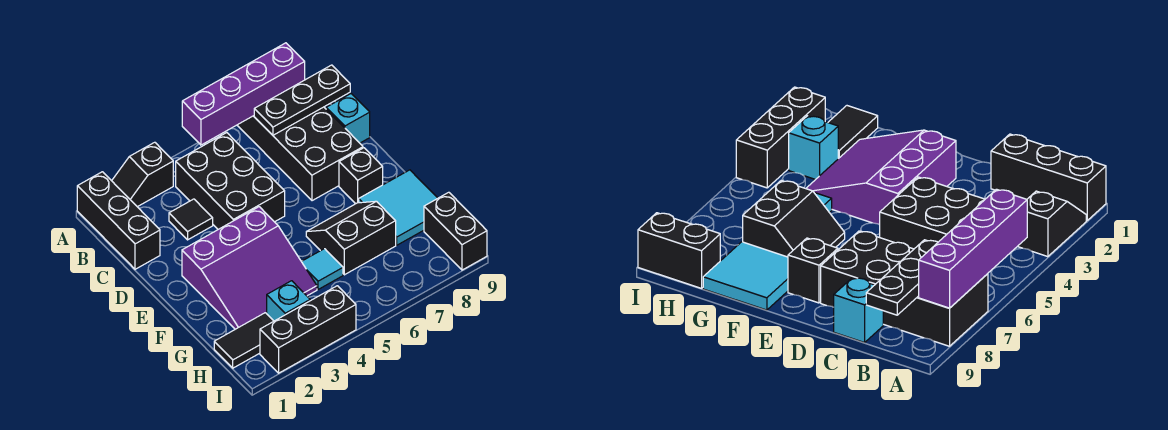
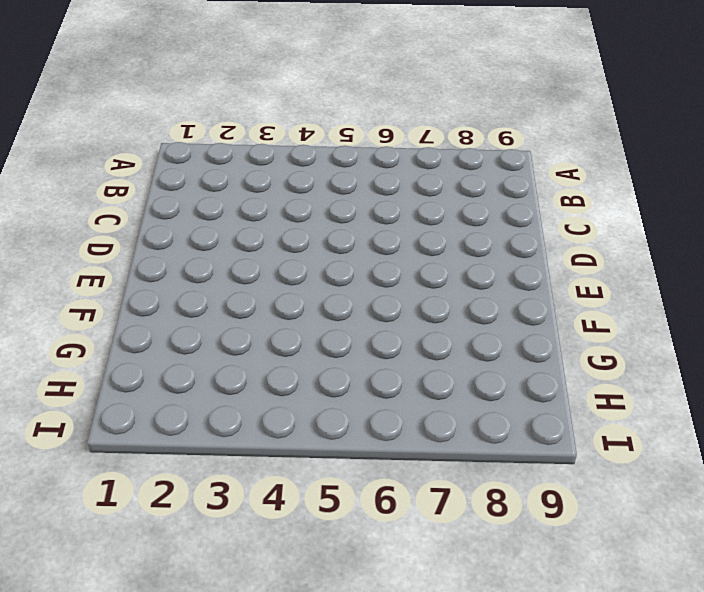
none -> black brick A1:C1 level 1
none -> black slope A2:A3 level 1 top 3
none -> black brick A7:D8 level 1

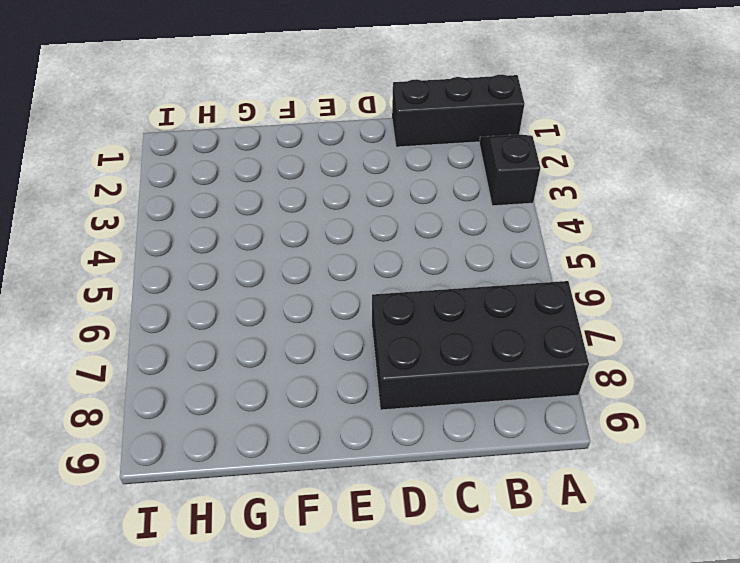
none -> black brick B4:D5 level 1
none -> black tile C3 level 1
none -> cyan brick C9 level 1

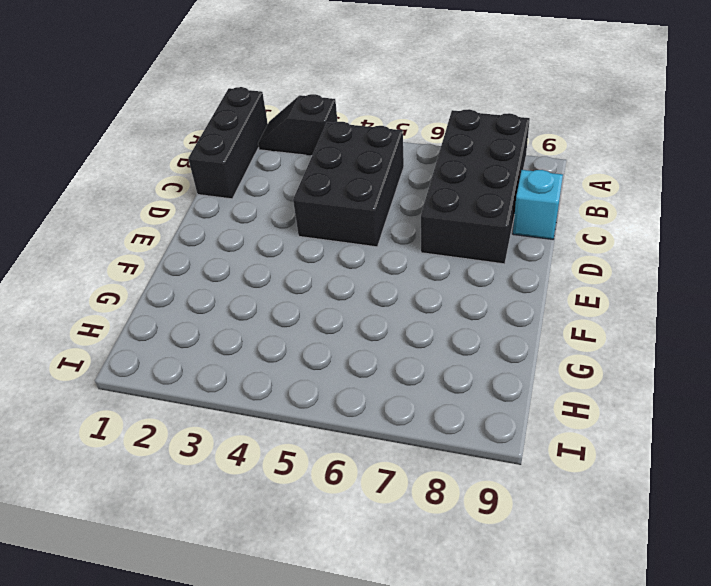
none -> black tile C3 level 1
none -> purple slope E2:G4 level 1 top E
none -> black brick E8 level 1

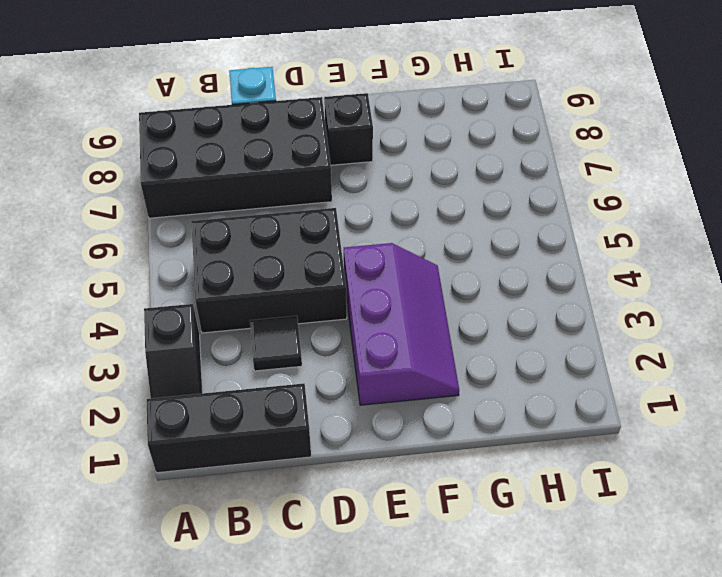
purple slope E2:F4 level 1 top E -> purple slope E2:G4 level 1 top E
none -> black slope F6:G7 level 1 top G
none -> cyan tile F8:G9 level 1
none -> cyan tile G5 level 1

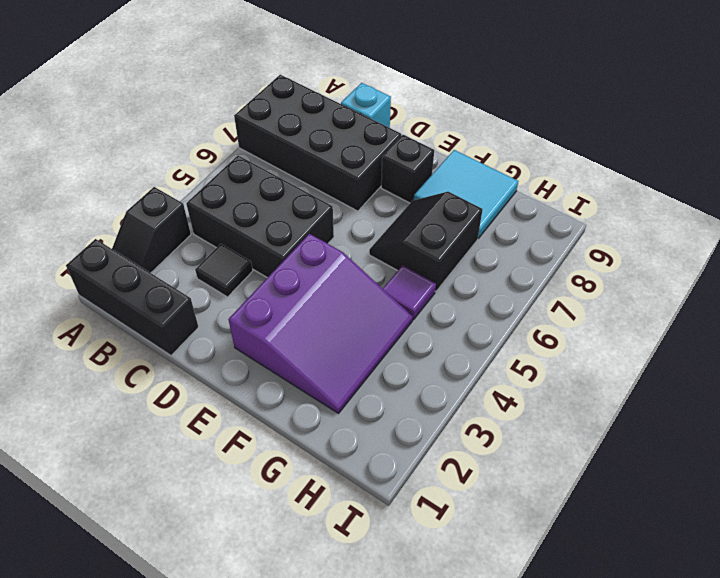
purple tile G5 level 1 -> cyan tile G5 level 1
none -> black tile H1:H2 level 1
none -> cyan brick H3 level 1
none -> black brick H9:I9 level 1

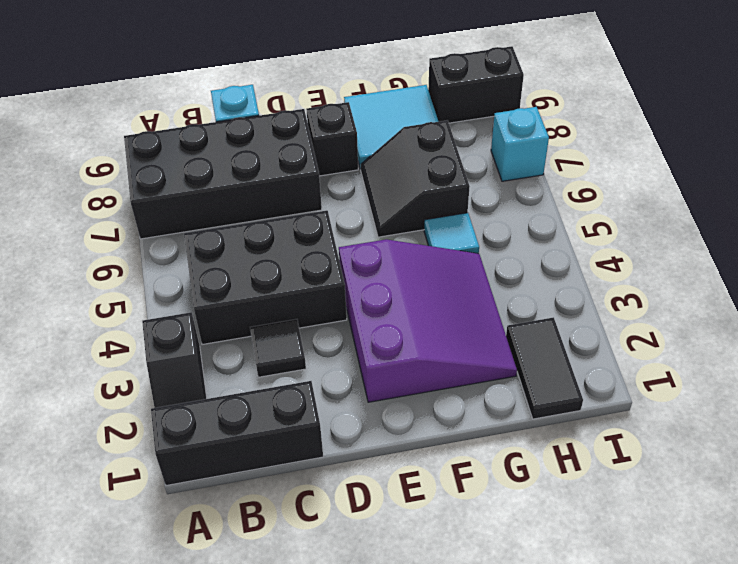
cyan brick I7 level 1 -> cyan brick H3 level 1
none -> black brick I2:I4 level 1
none -> purple brick A5:A8 level 2
none -> black plate B7:B9 level 2

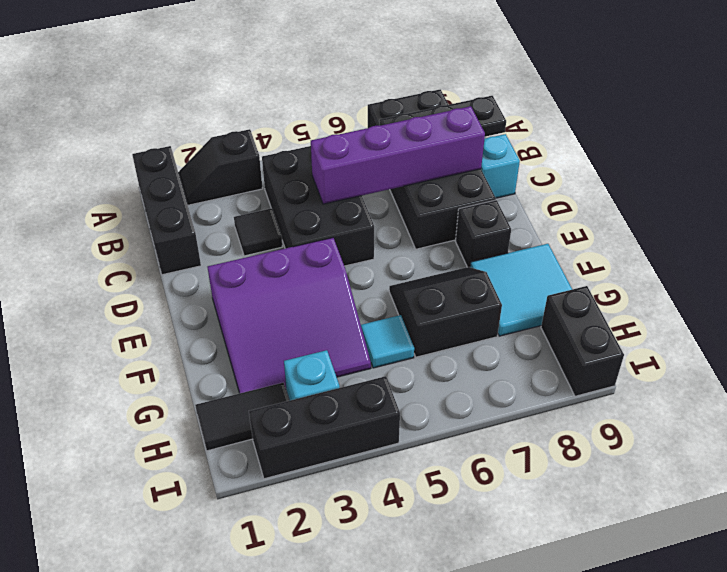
purple brick C5:C8 level 2 -> purple brick A5:A8 level 2

